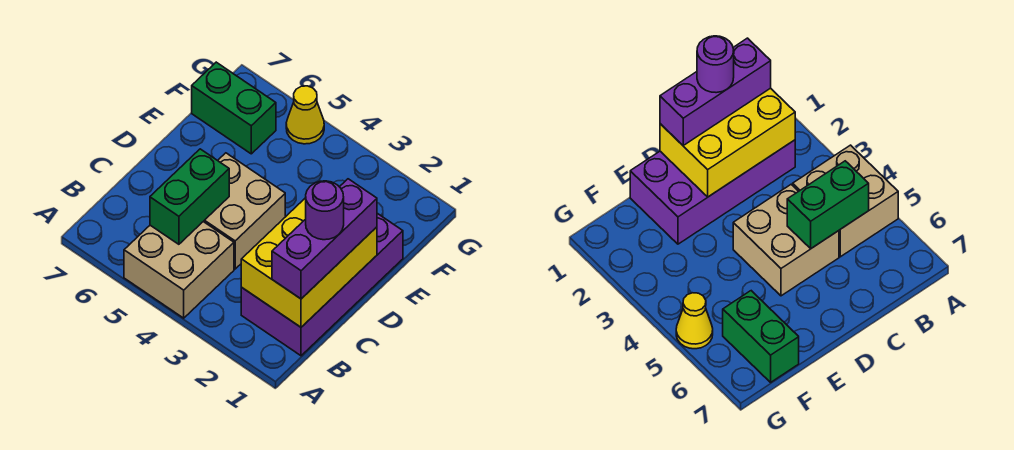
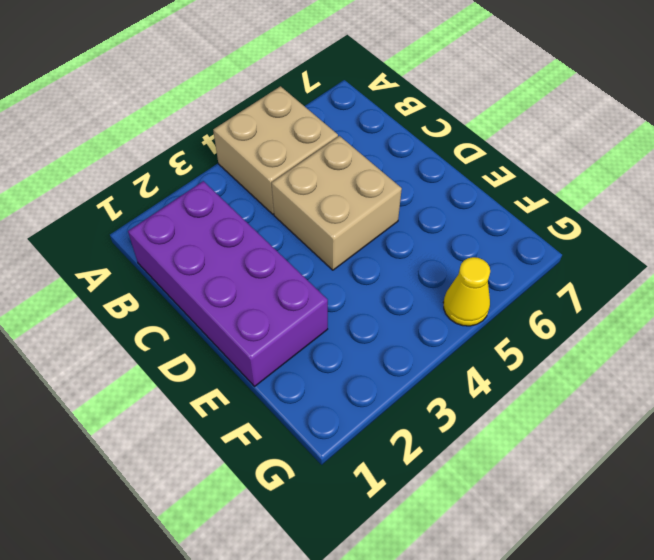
none -> green brick F6:F7 level 1
none -> yellow brick B1:D2 level 2

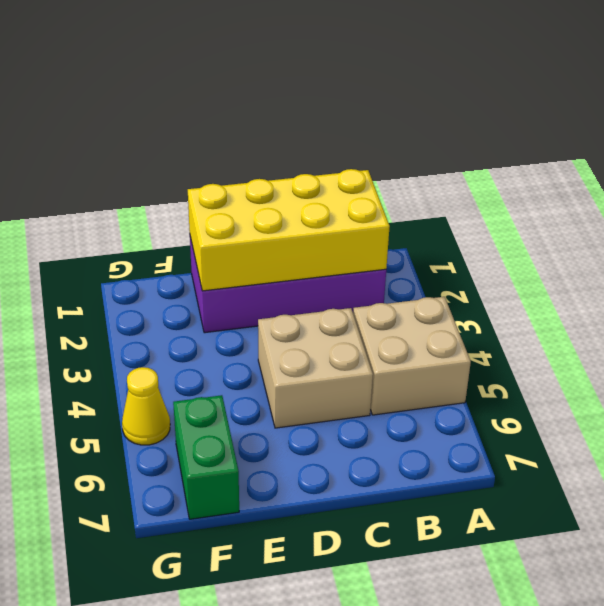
yellow brick B1:E2 level 2 -> yellow brick B1:D2 level 2
none -> green brick B5:C5 level 2
none -> purple brick B1:D1 level 3

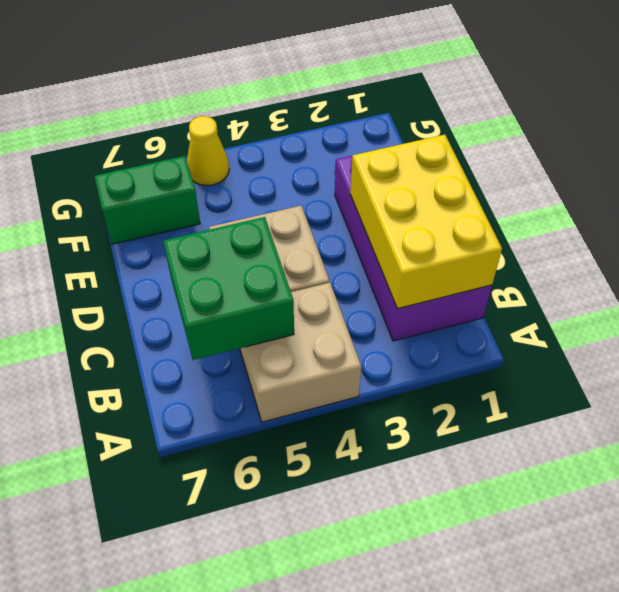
green brick B5:C6 level 2 -> green brick B5:C5 level 2
none -> purple brick B1:D1 level 3
none -> purple round brick C1 level 4

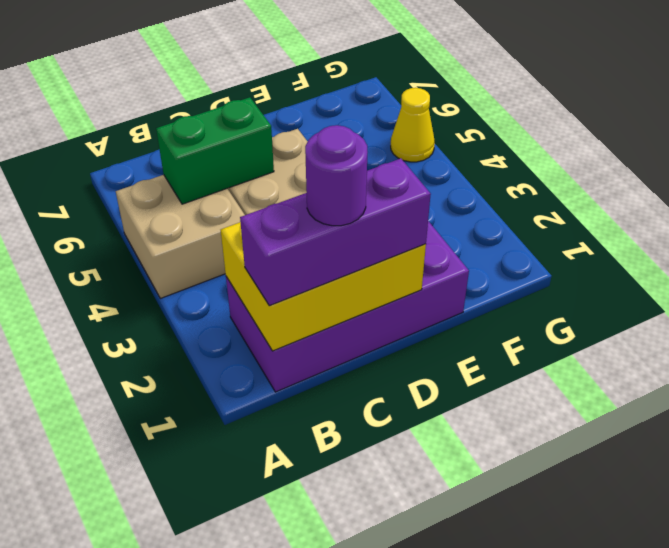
none -> green brick F6:F7 level 1

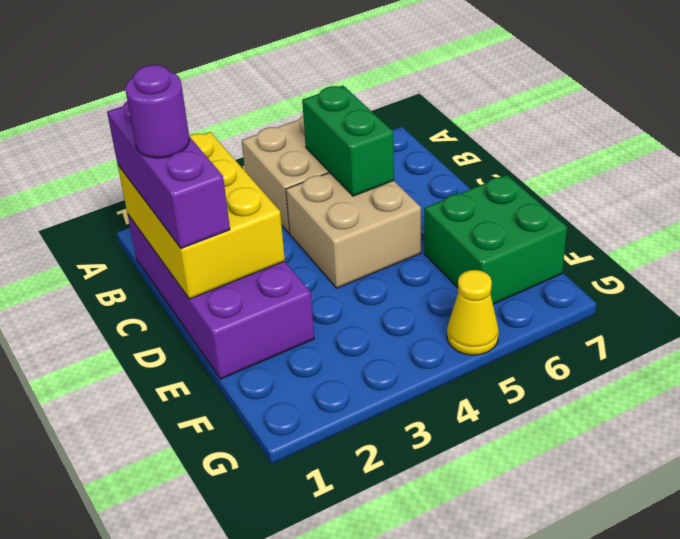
green brick E6:F7 level 1 -> green brick F6:F7 level 1

